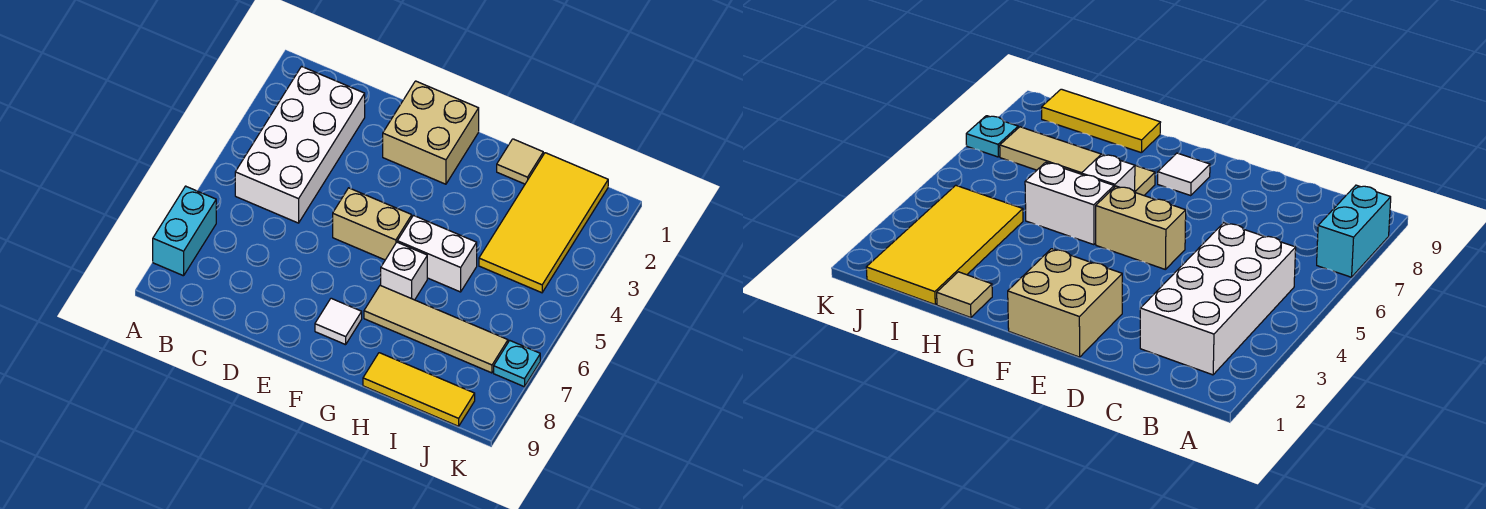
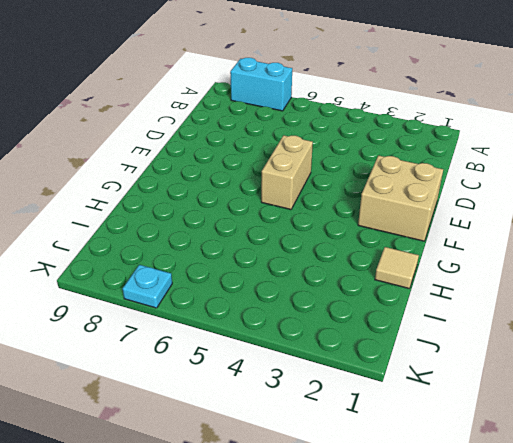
none -> white brick B2:C5 level 1
none -> white tile F8 level 1
none -> white brick G5:H5 level 1

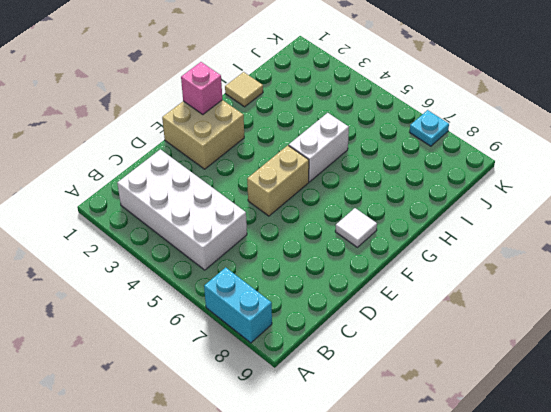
pink brick F1 level 2 -> none
none -> white brick G6 level 1
none -> tan tile G7:J7 level 1
none -> yellow tile H9:J9 level 1

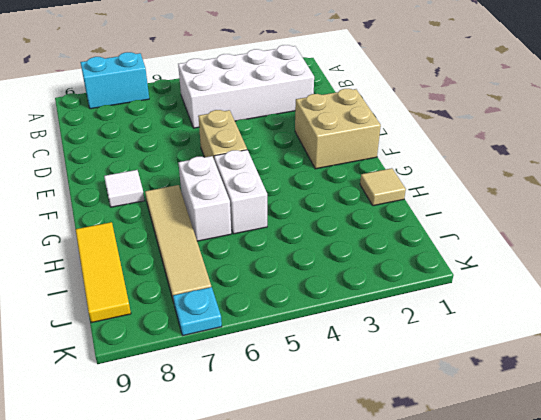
white brick G6:H6 level 1 -> white brick G6 level 1
none -> yellow tile I1:J4 level 1

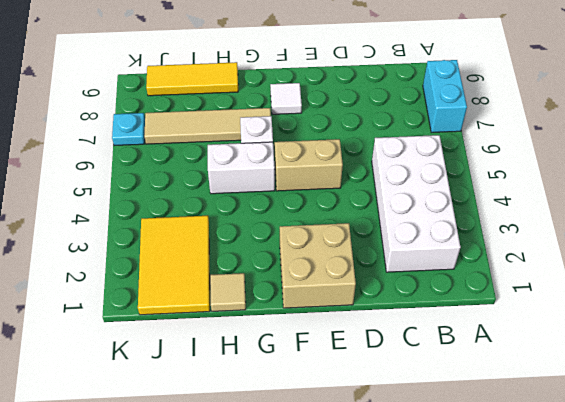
yellow tile I1:J3 level 1 -> yellow tile I1:J4 level 1

